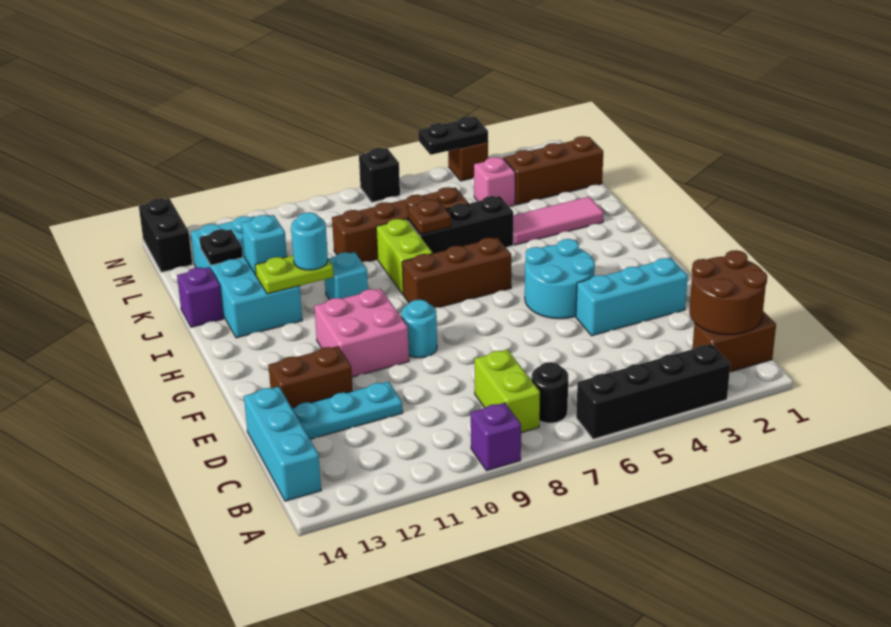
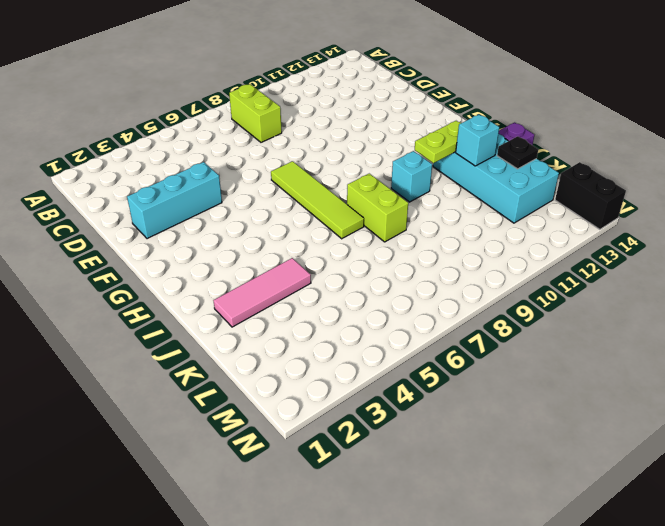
lime tile F7:I7 level 1 -> brown brick H6:H8 level 1
none -> black brick A3:A6 level 1
none -> purple brick A9 level 1
none -> brown brick B1:B2 level 1
none -> black round brick B7 level 1

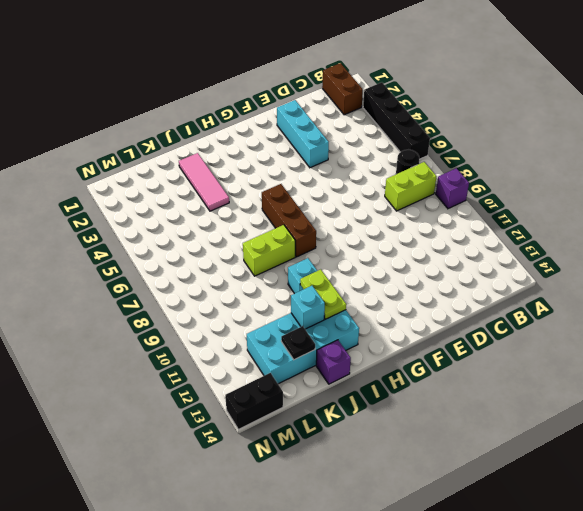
none -> cyan brick B14:D14 level 1
none -> cyan plate D11:D13 level 1
none -> brown brick E12:E13 level 1
none -> cyan round brick F4:G5 level 1

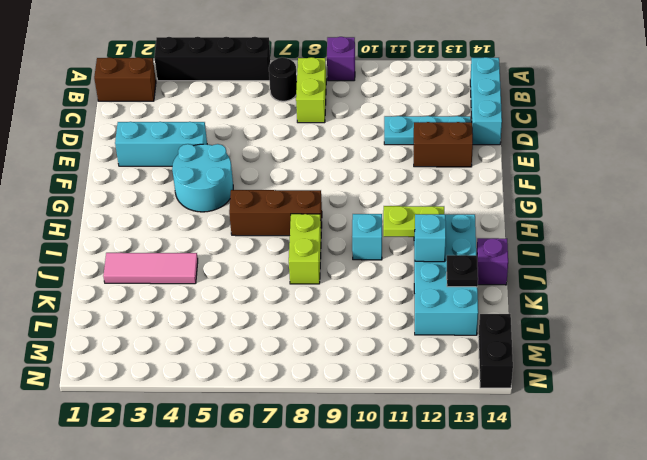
none -> cyan round brick F9 level 1
none -> pink brick F10:G11 level 1
none -> black brick J5:J7 level 1
none -> brown brick K6:K9 level 1

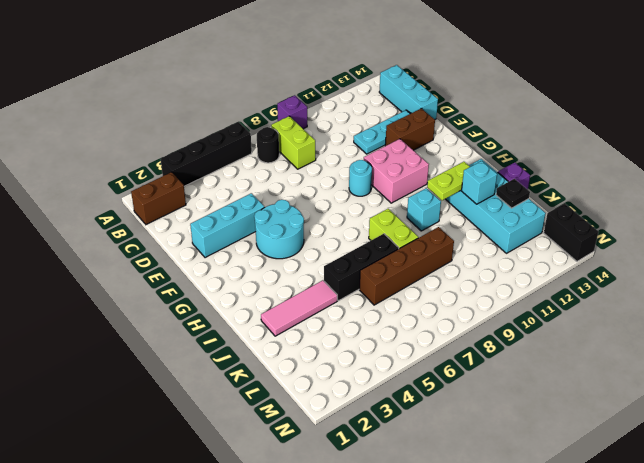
none -> brown brick H6:H8 level 1
none -> brown brick L1:L3 level 1
none -> pink brick L4 level 1
none -> brown brick N4 level 1

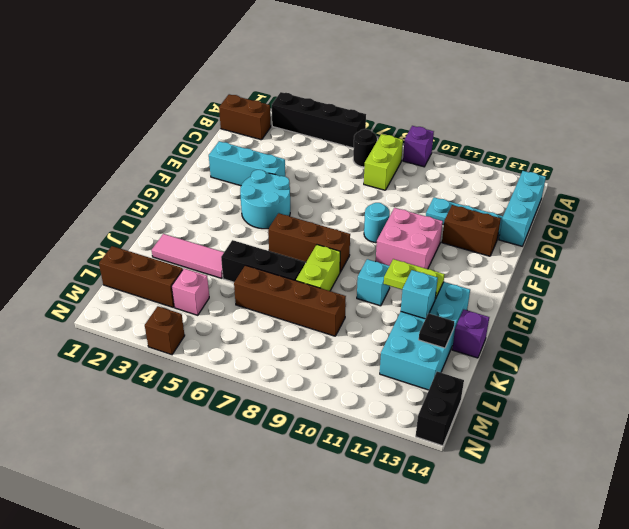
none -> black brick N7 level 1
none -> brown round brick B1:C2 level 2
none -> brown plate J7 level 2
none -> black plate N4:N5 level 2

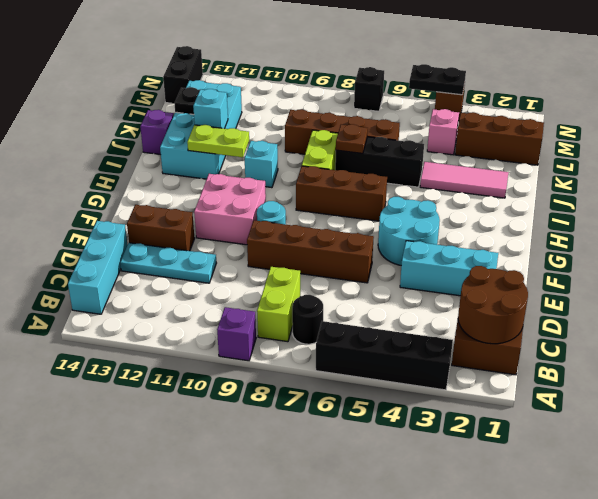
brown brick E6:E9 level 1 -> none
none -> cyan round brick I11 level 3

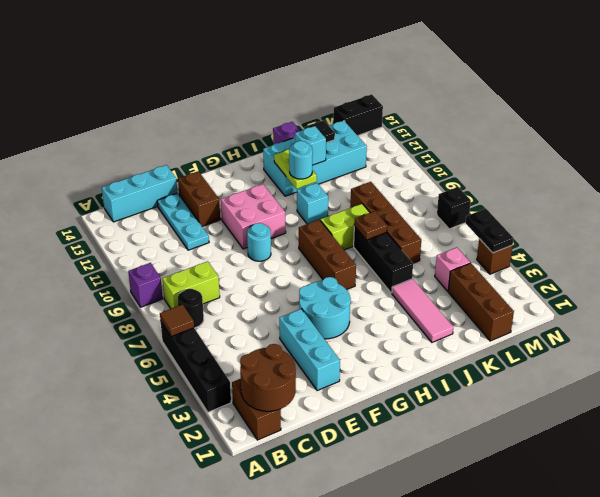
brown tile A6 level 2 -> none

